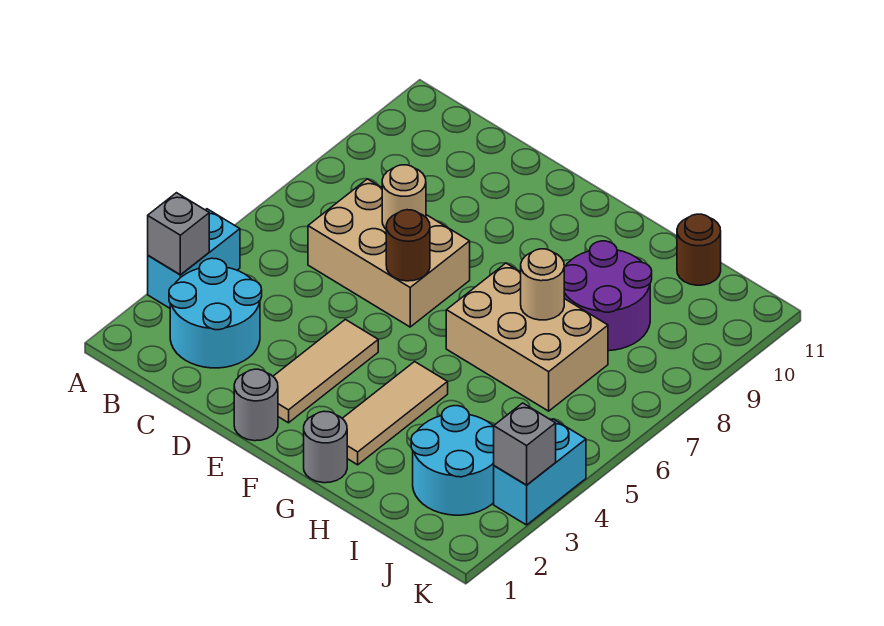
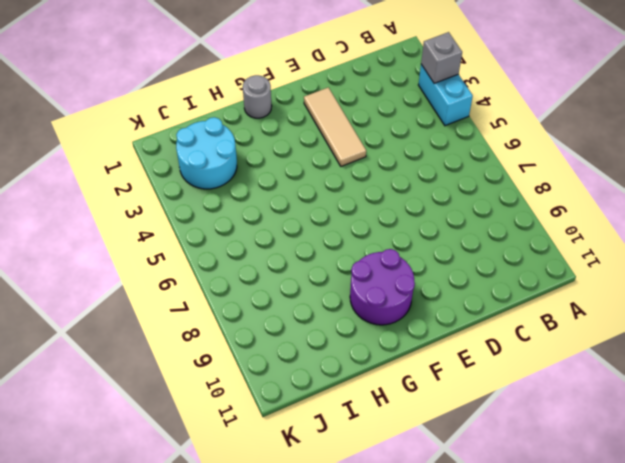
purple round brick F9:G10 level 1 -> purple round brick H8:I9 level 1
none -> cyan round brick B2:C3 level 1
none -> tan brick C6:E7 level 1
none -> grey round brick E1 level 1

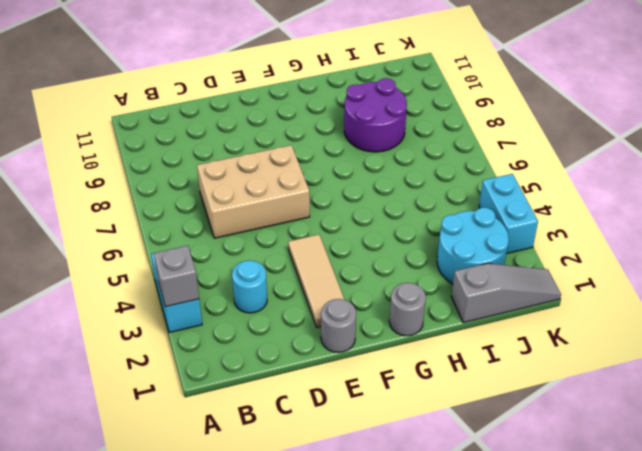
cyan round brick C3 level 1 -> cyan round brick B2:C3 level 1
grey slope I1:K1 level 1 top I -> none
none -> tan tile G2:G4 level 1
none -> tan brick G6:I7 level 1
none -> brown round brick I11 level 1

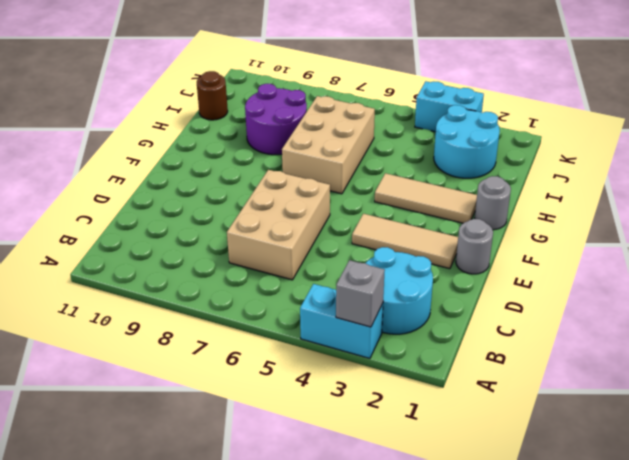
none -> tan round brick D7 level 2
none -> brown round brick E6 level 2
none -> tan round brick H7 level 2

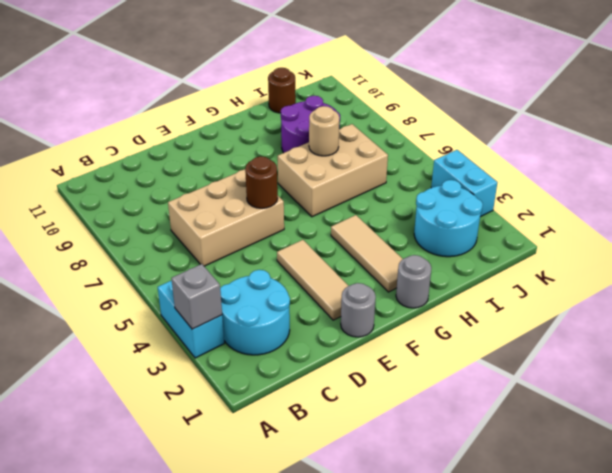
none -> tan round brick D7 level 2
none -> grey brick K3 level 2

